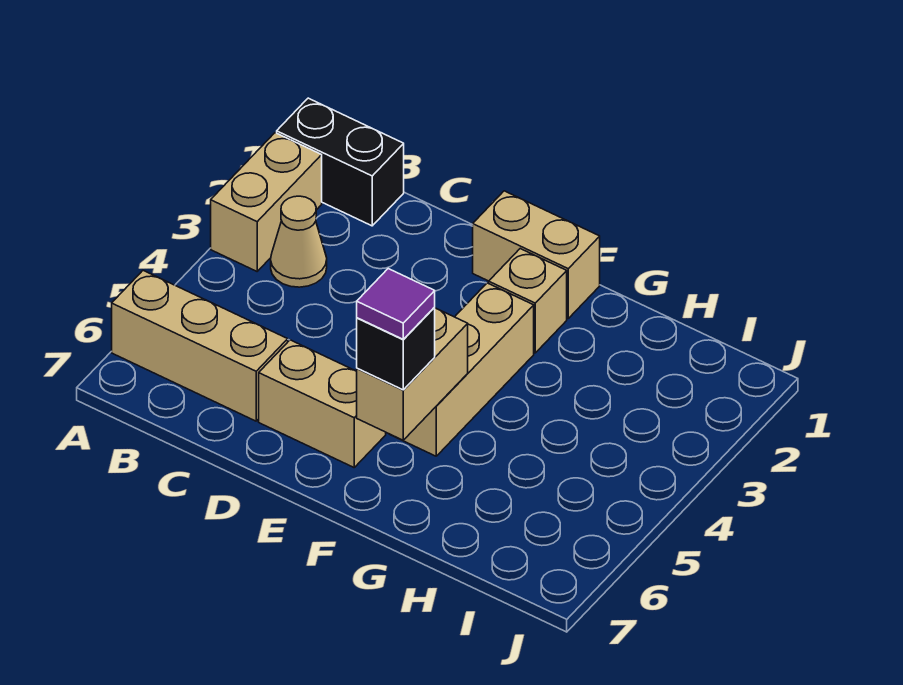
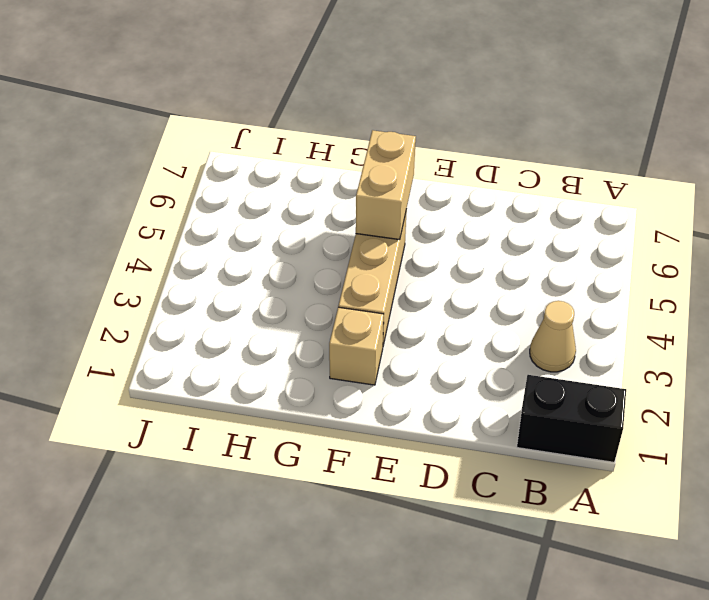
none -> tan brick A2:A3 level 1
none -> tan brick A6:C6 level 1

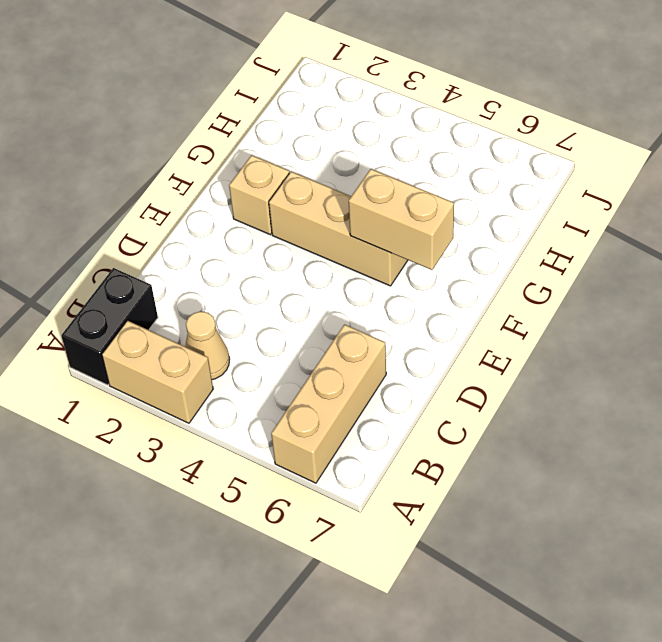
none -> tan brick D6:E6 level 1
none -> tan brick E1:F1 level 1

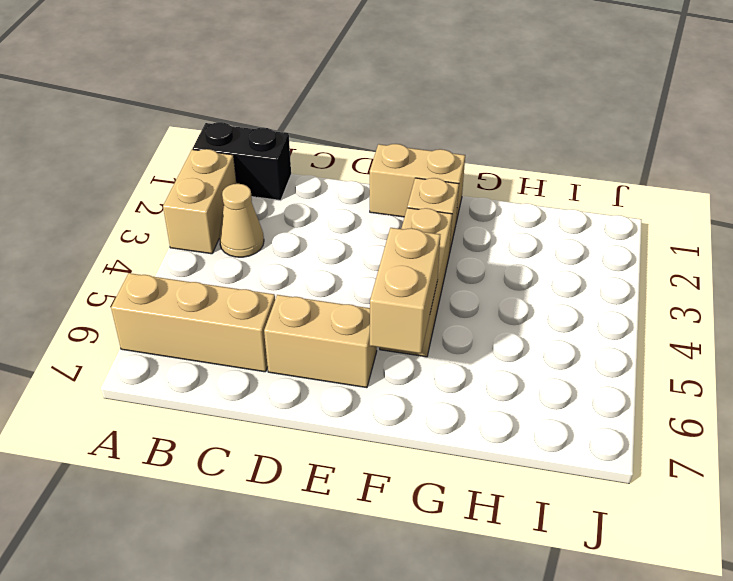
none -> black brick F6 level 3
none -> purple tile F6 level 4

